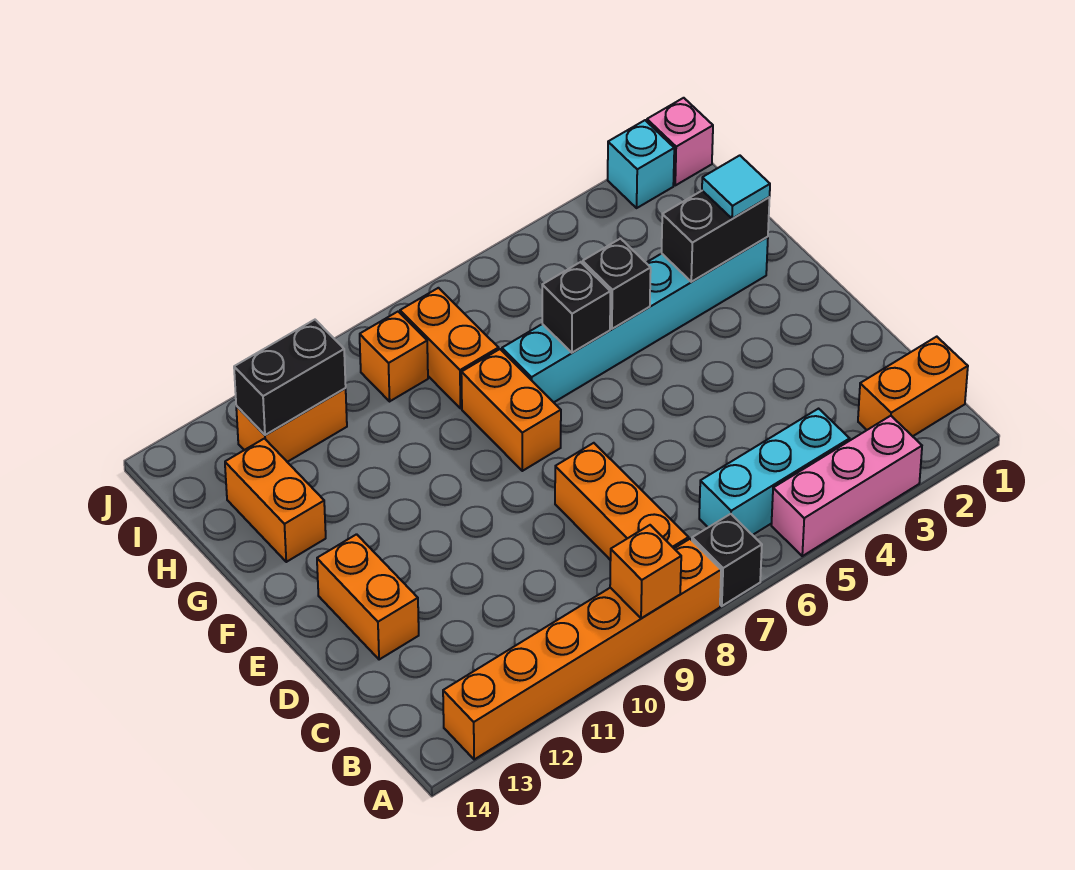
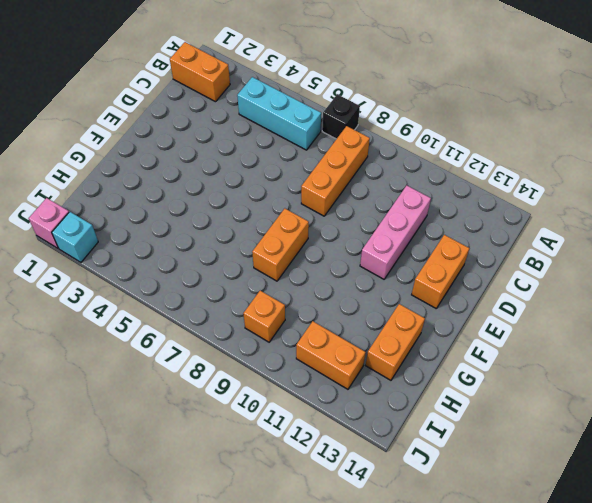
pink brick C11:E11 level 1 -> pink brick A3:A5 level 1
none -> orange brick A8:A13 level 1
none -> cyan brick G2:G7 level 1
none -> orange brick H8:I8 level 1

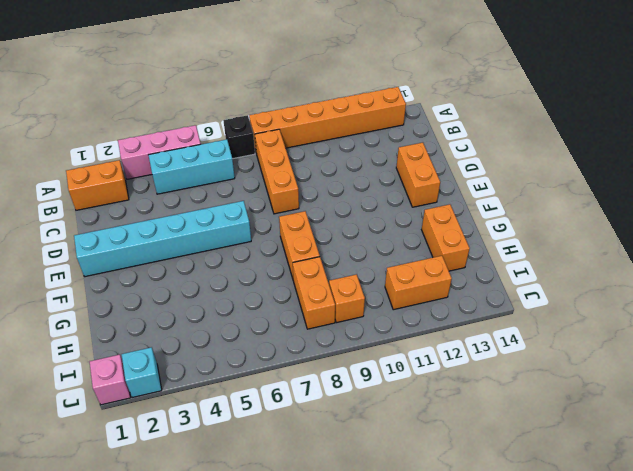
cyan brick E1:E6 level 1 -> cyan brick G2:G7 level 1
none -> orange brick A9 level 2
none -> black brick G2:G3 level 2
none -> black brick G5 level 2

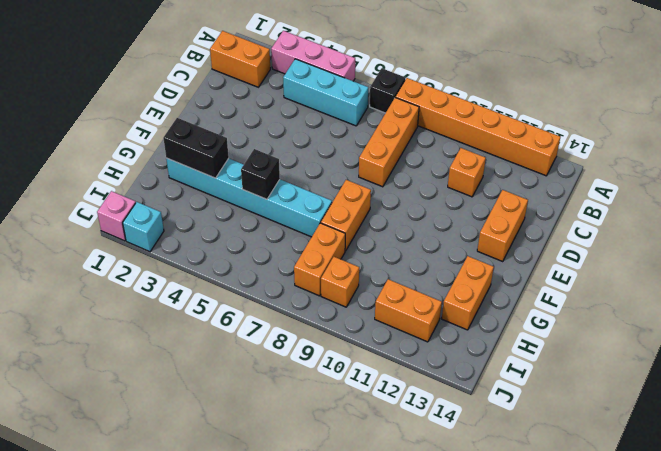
orange brick C11 level 1 -> orange brick A9 level 2
none -> black brick G6 level 2
none -> black brick I11:I12 level 2
none -> cyan tile G2 level 3

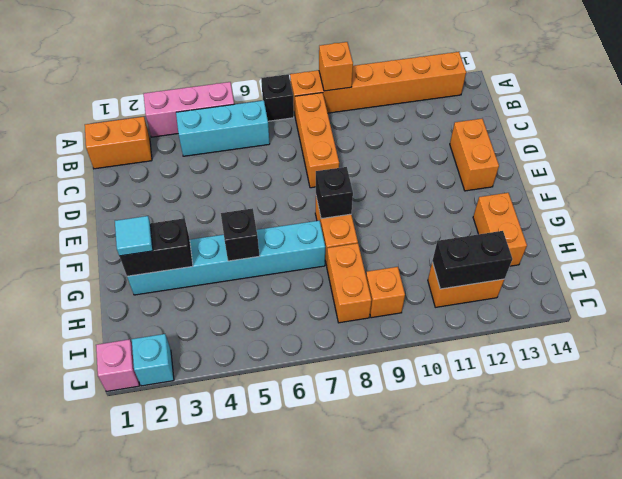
black brick F8 level 2 -> black brick G6 level 2

